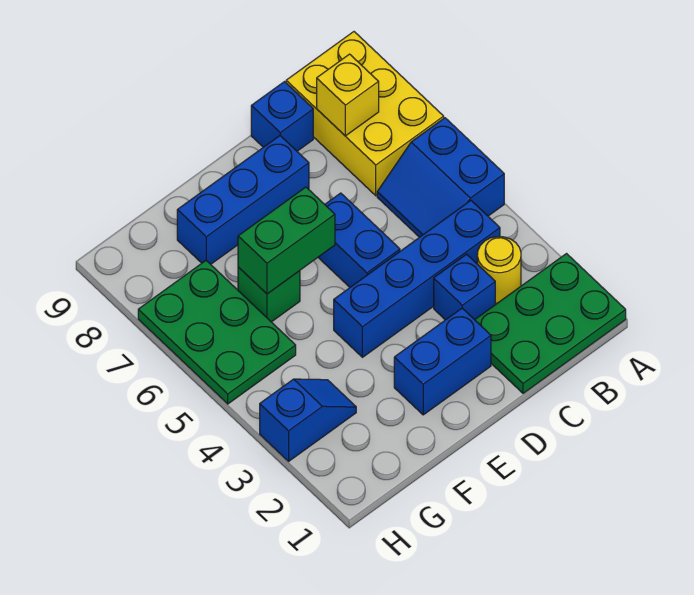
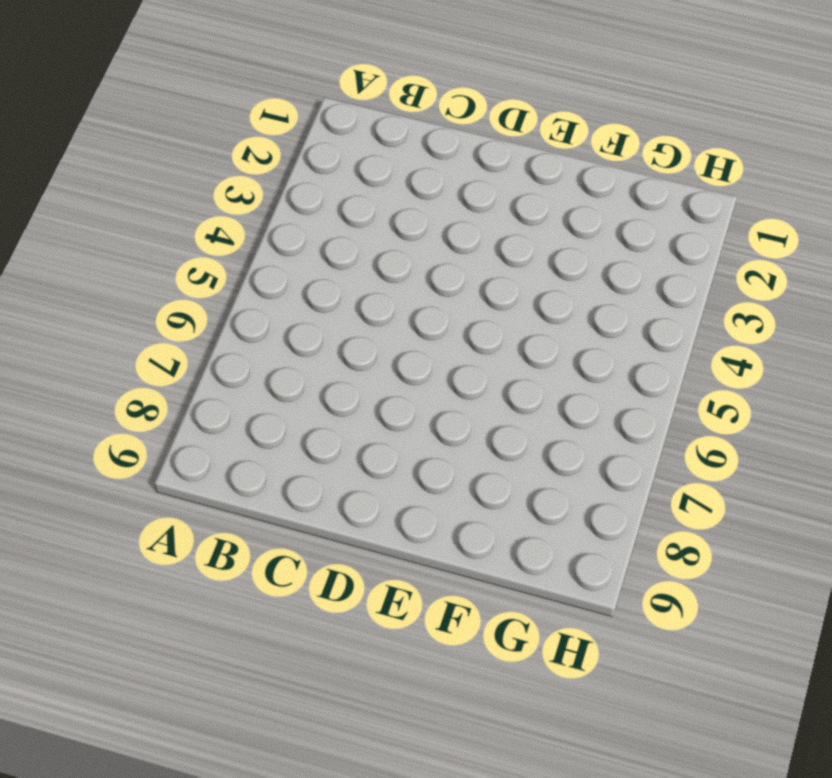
none -> green plate A1:C2 level 1
none -> blue slope A5:B6 level 1 top A
none -> yellow brick A7:B9 level 1

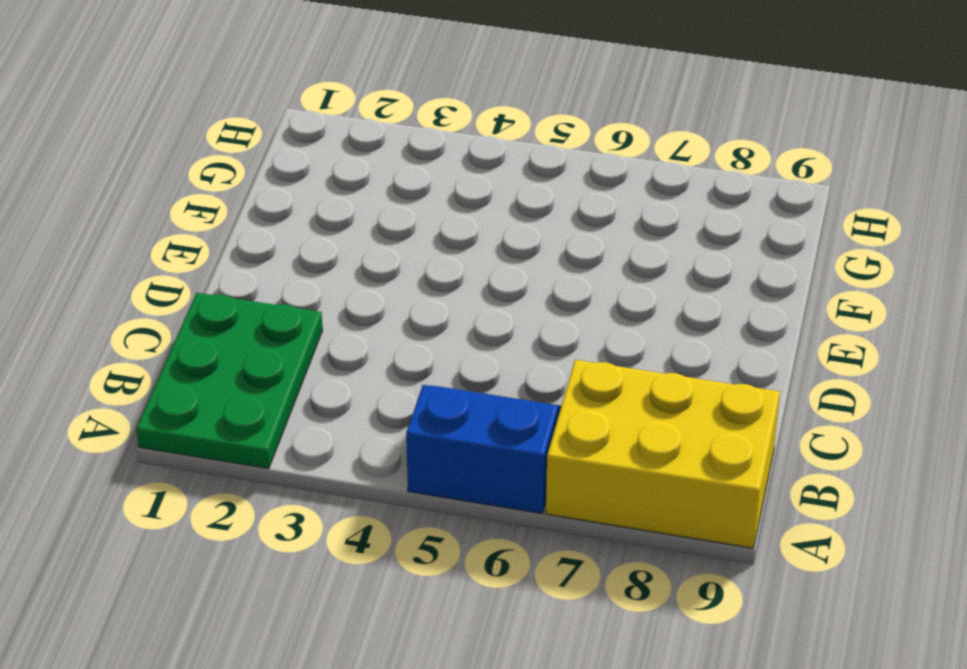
none -> yellow round brick B3 level 1
none -> blue brick B4:E4 level 1
none -> blue brick C3 level 1

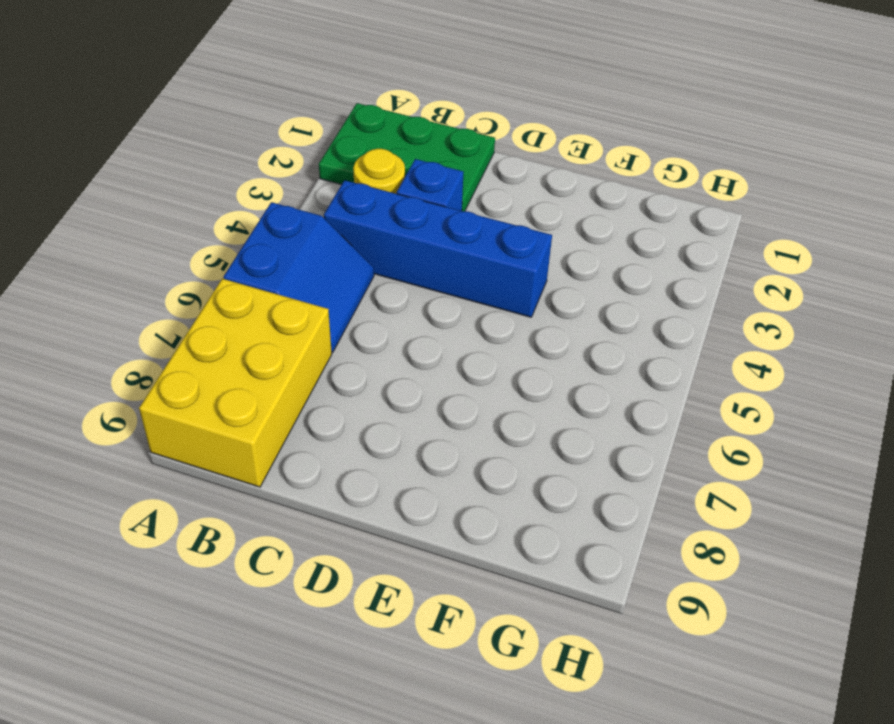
none -> blue brick C9 level 1
none -> blue brick D2:E2 level 1
none -> blue brick D5:D6 level 1

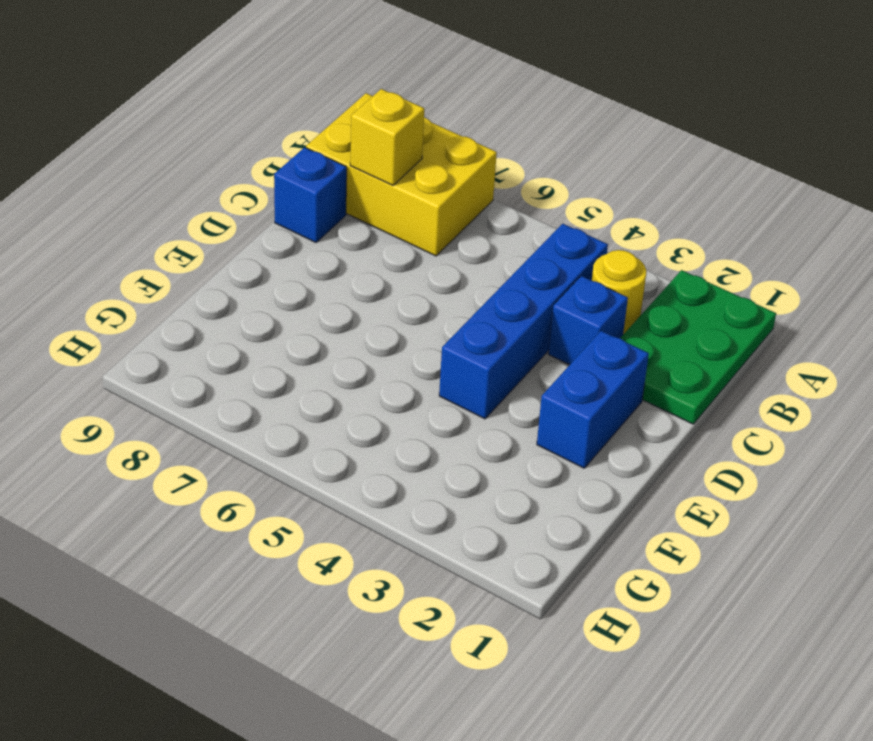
none -> blue slope A5:B6 level 1 top A
none -> blue brick D5:D6 level 1
none -> blue brick D8:F8 level 1

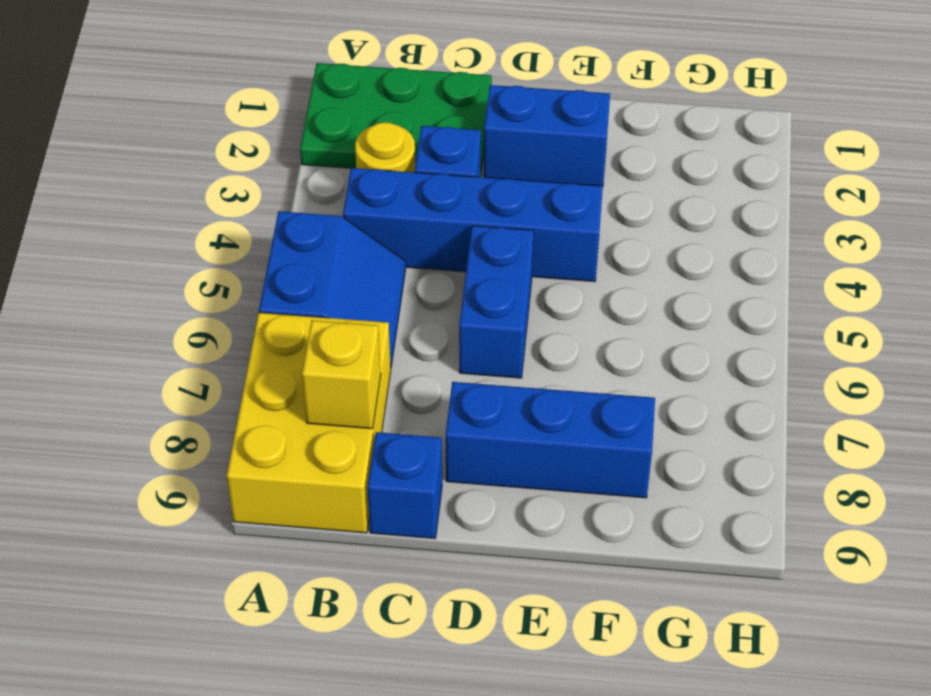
none -> green brick F6 level 1
none -> blue slope G3:H3 level 1 top H
none -> green plate G5:H7 level 1

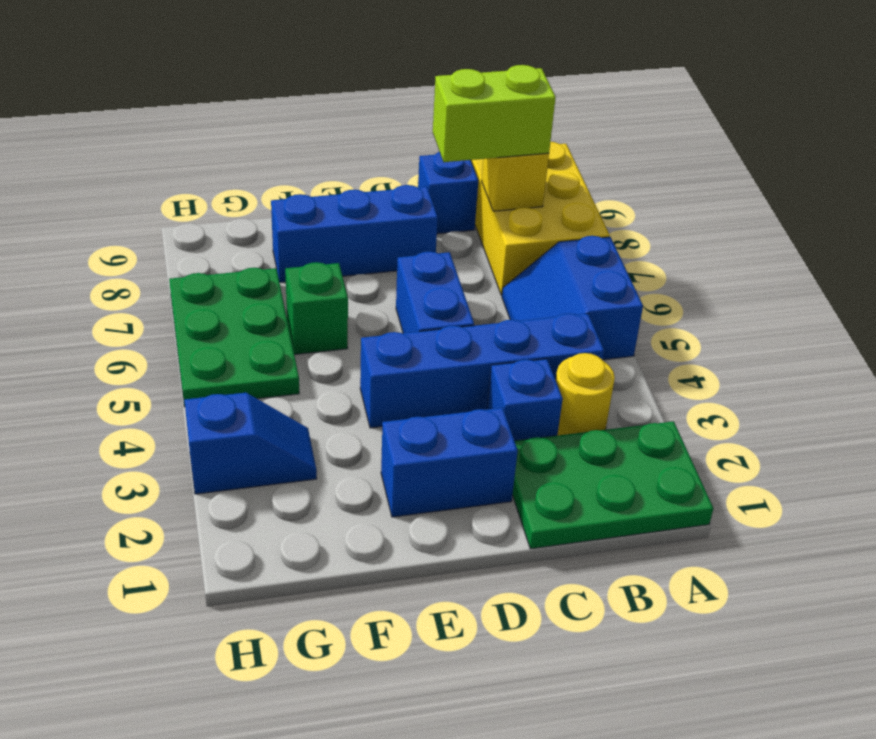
lime brick B8:C8 level 3 -> none
none -> green brick E6:F6 level 2

